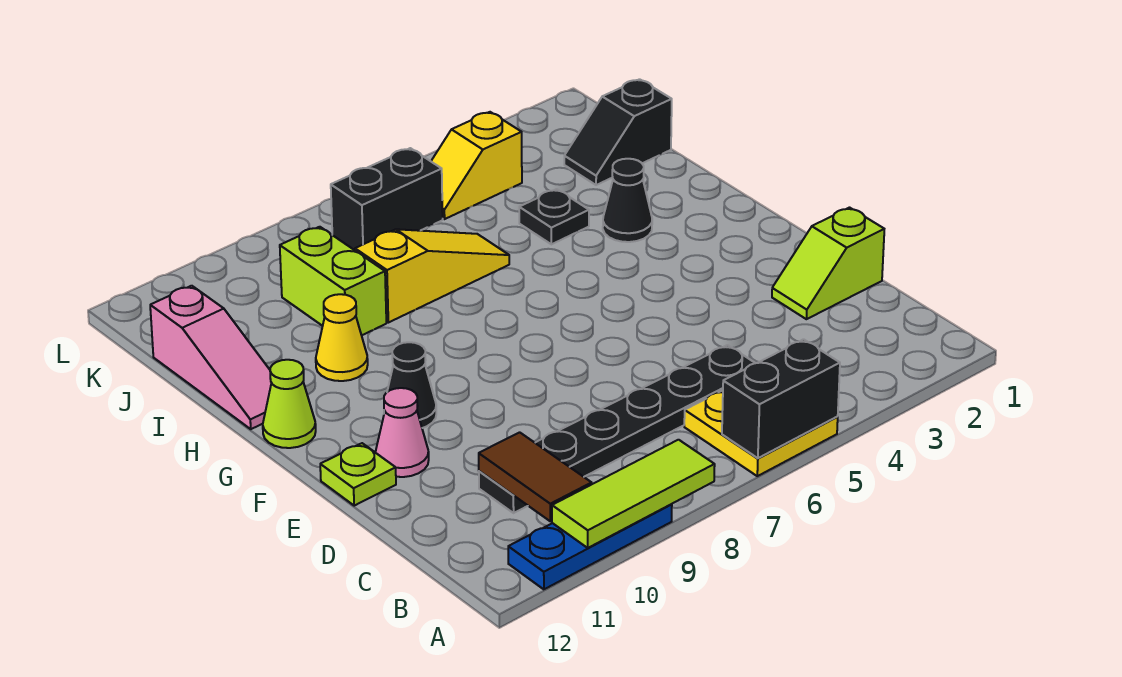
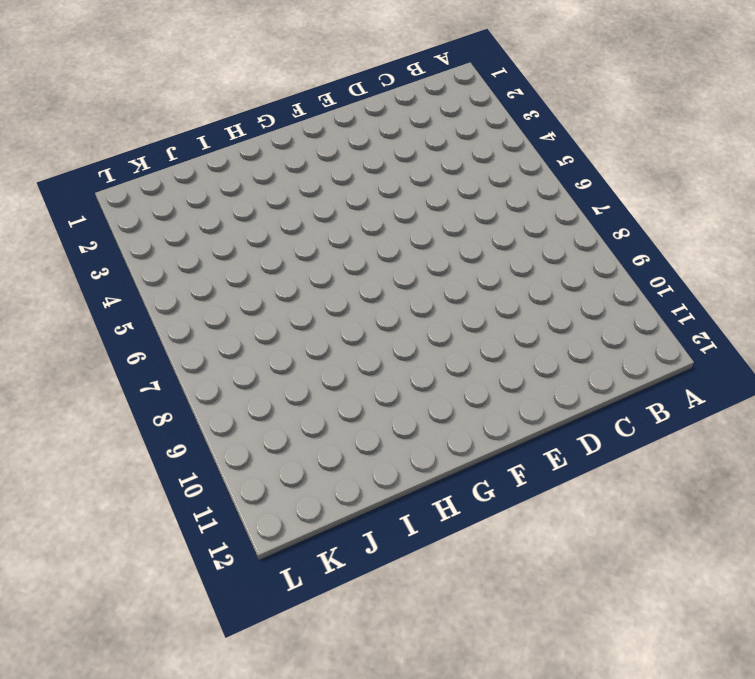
none -> yellow plate A5:B6 level 1
none -> blue plate A9:A11 level 1
none -> black plate C5:C10 level 1

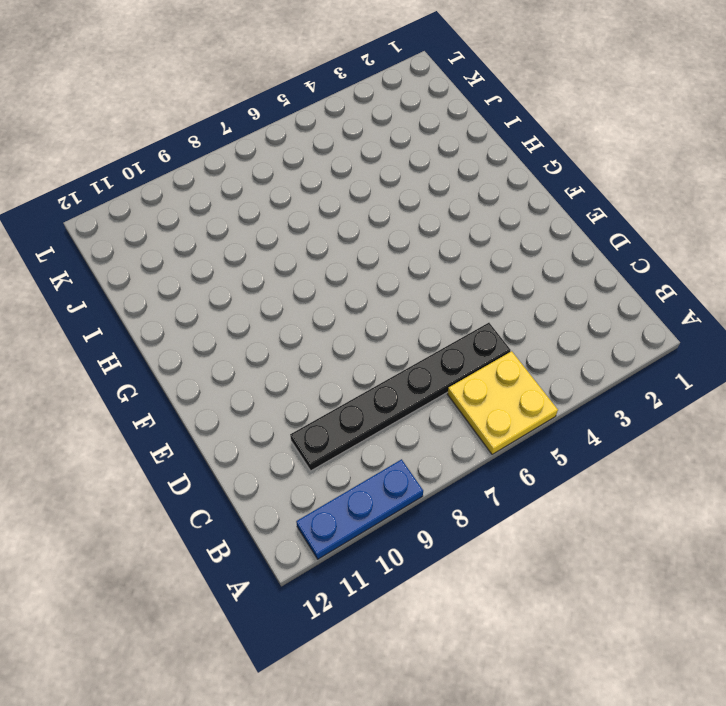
none -> lime slope D1:D2 level 1 top 1
none -> pink cone E11 level 1
none -> lime plate E12 level 1

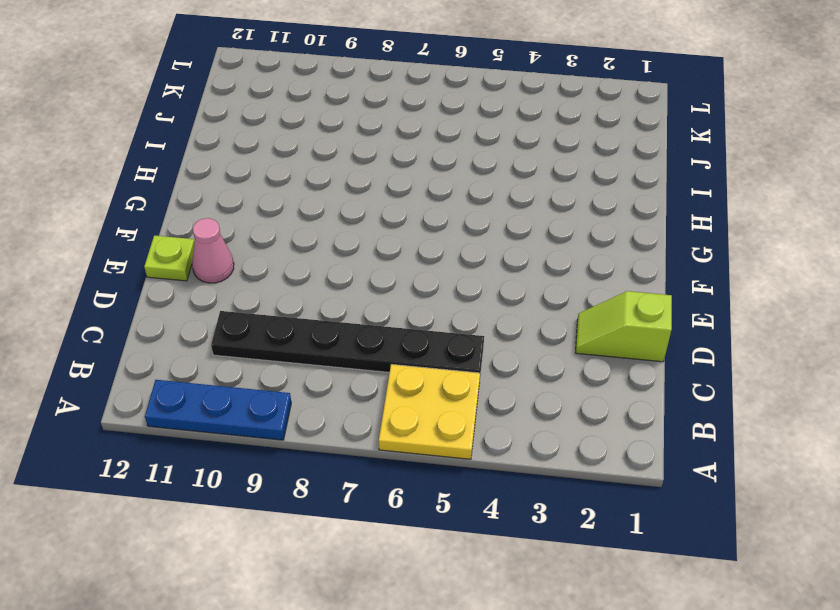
none -> black cone F10 level 1
none -> lime cone G12 level 1
none -> black cone H3 level 1

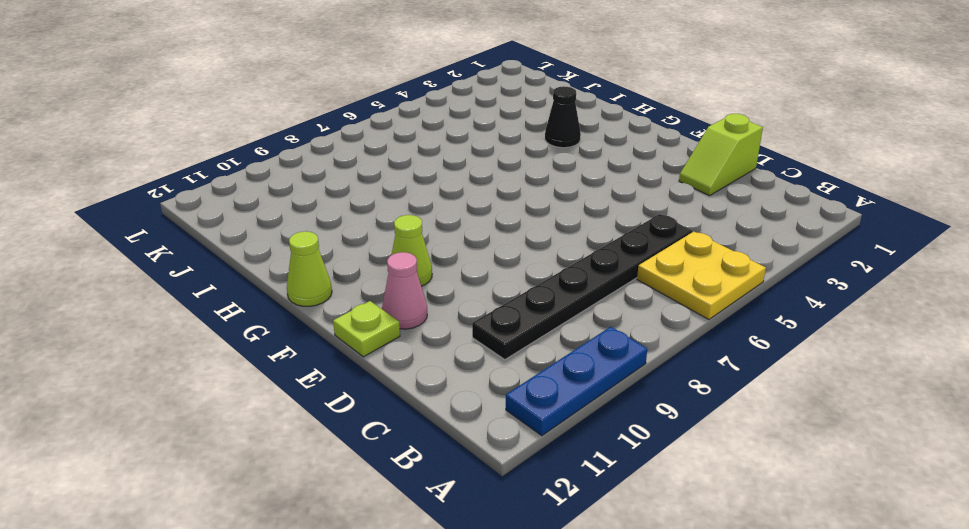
lime cone F10 level 1 -> black cone F10 level 1
none -> yellow cone H10 level 1
none -> pink slope H12:J12 level 1 top J
none -> black plate I4 level 1

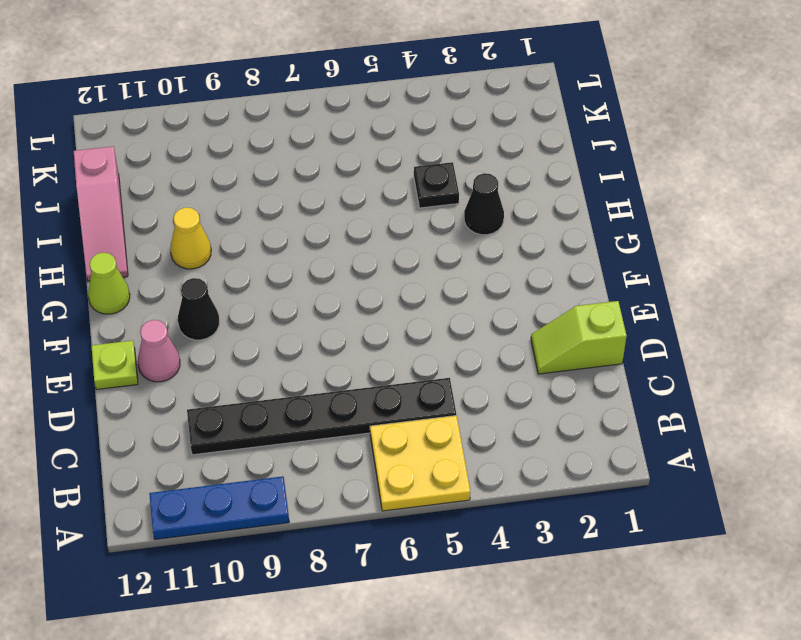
none -> yellow slope I6:I8 level 1 top 8
none -> lime brick I9:J9 level 1
none -> black slope J1:J2 level 1 top 1

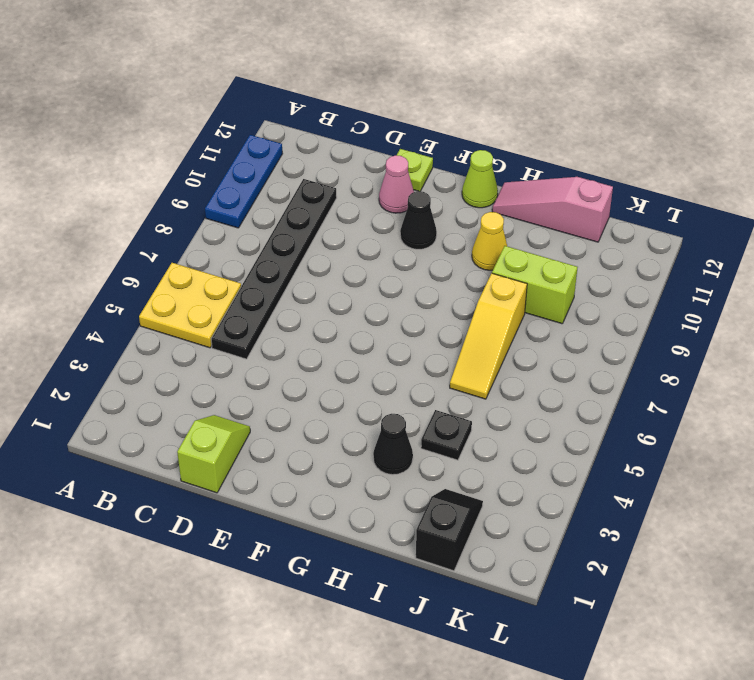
none -> yellow slope K4:K5 level 1 top 4
none -> black brick K6:K7 level 1
none -> black brick A5:A6 level 2

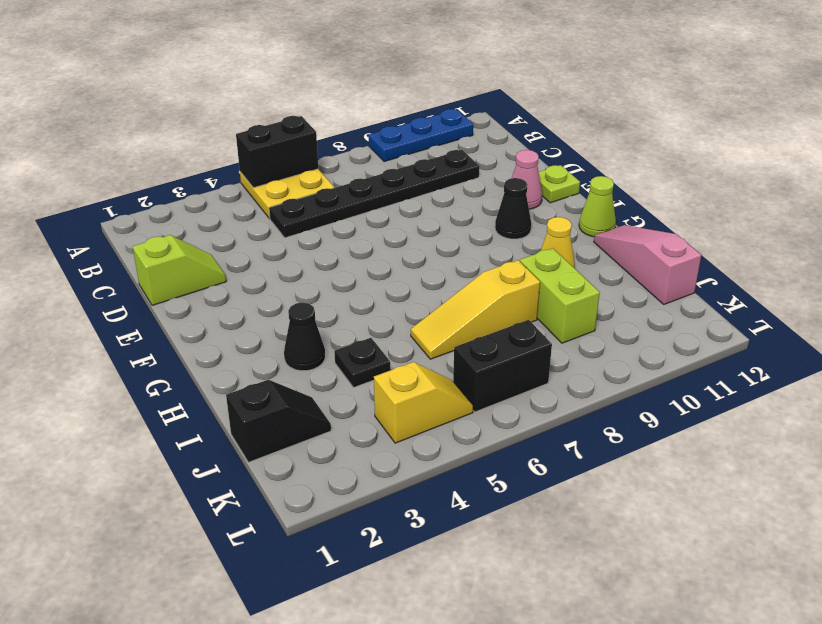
none -> lime tile A8:A10 level 2
none -> brown tile B10:C10 level 2

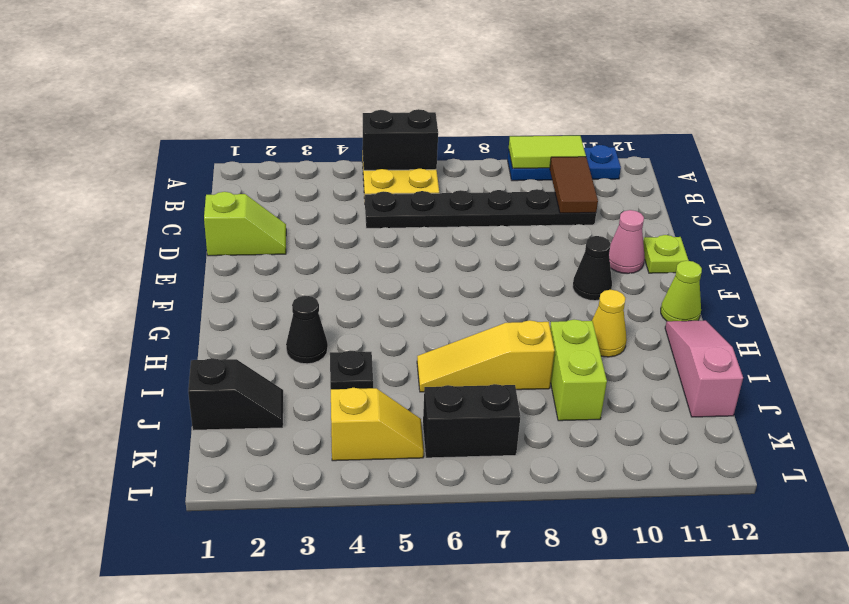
lime tile A9:A10 level 2 -> lime tile A8:A10 level 2

